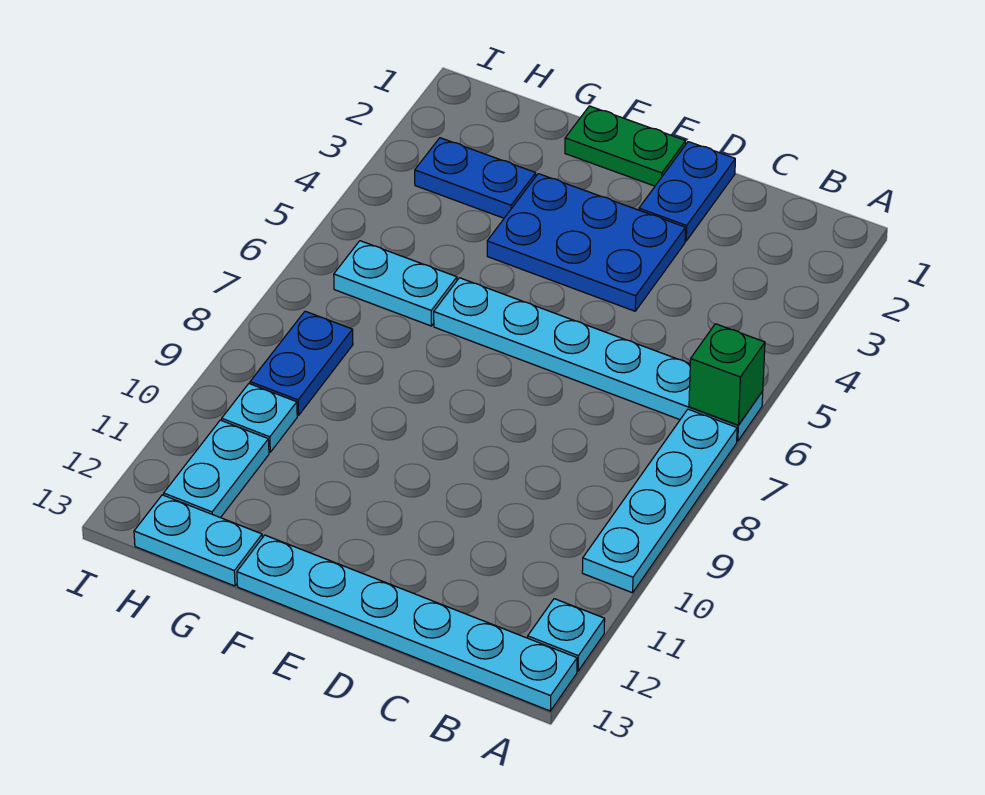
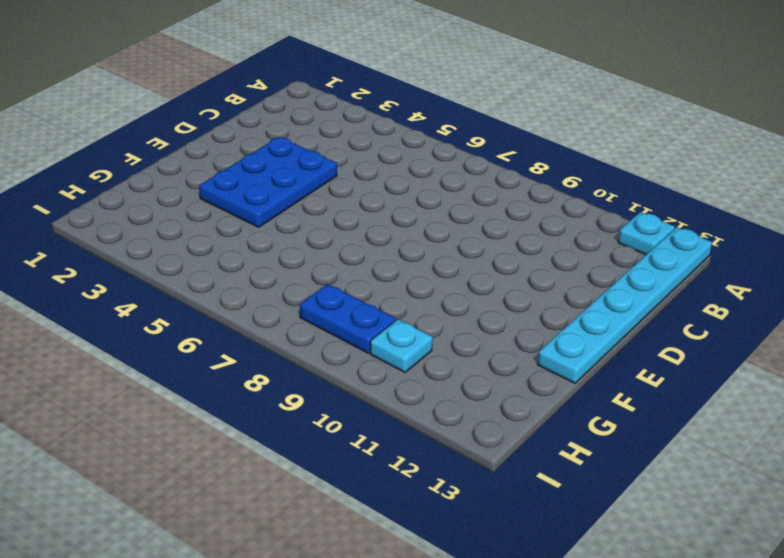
none -> cyan plate A6:F6 level 1
none -> cyan plate A7:A10 level 1
none -> blue plate D1:D2 level 1

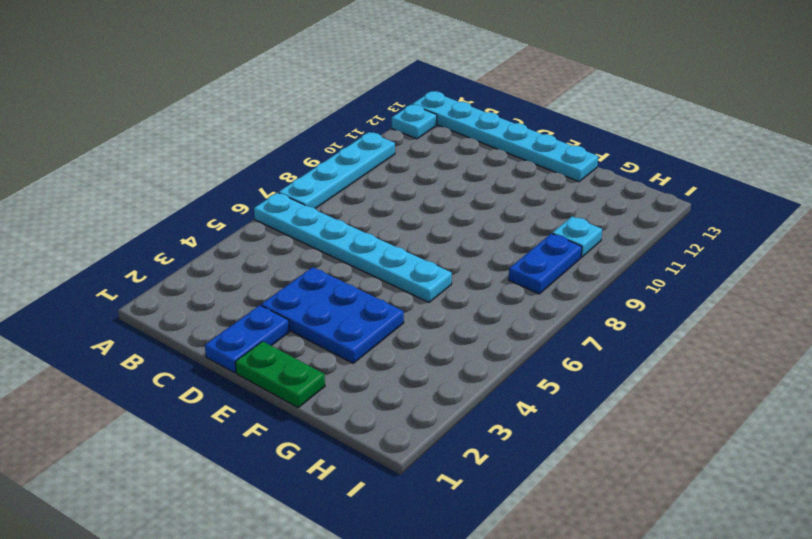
none -> blue plate G3:H3 level 1
none -> cyan plate G6:H6 level 1
none -> cyan plate G13:H13 level 1

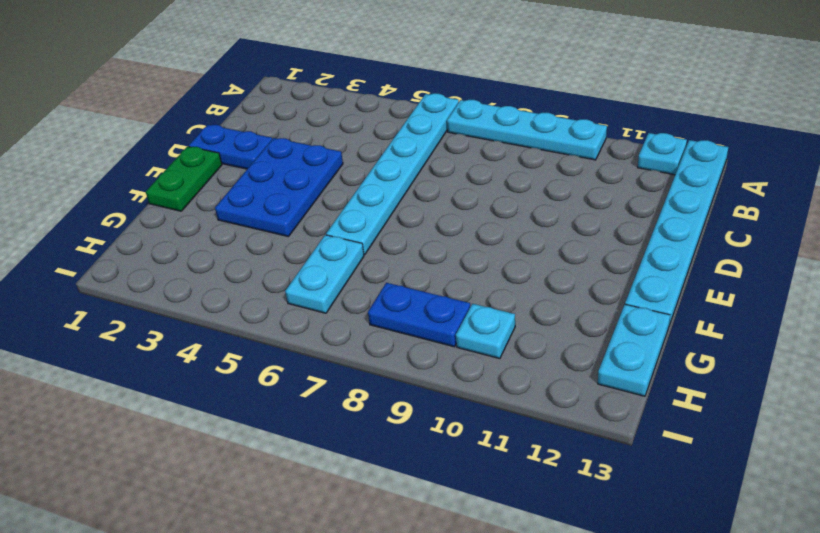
none -> blue plate G3:H3 level 1
none -> cyan plate H11:H12 level 1
none -> green brick A6 level 2

